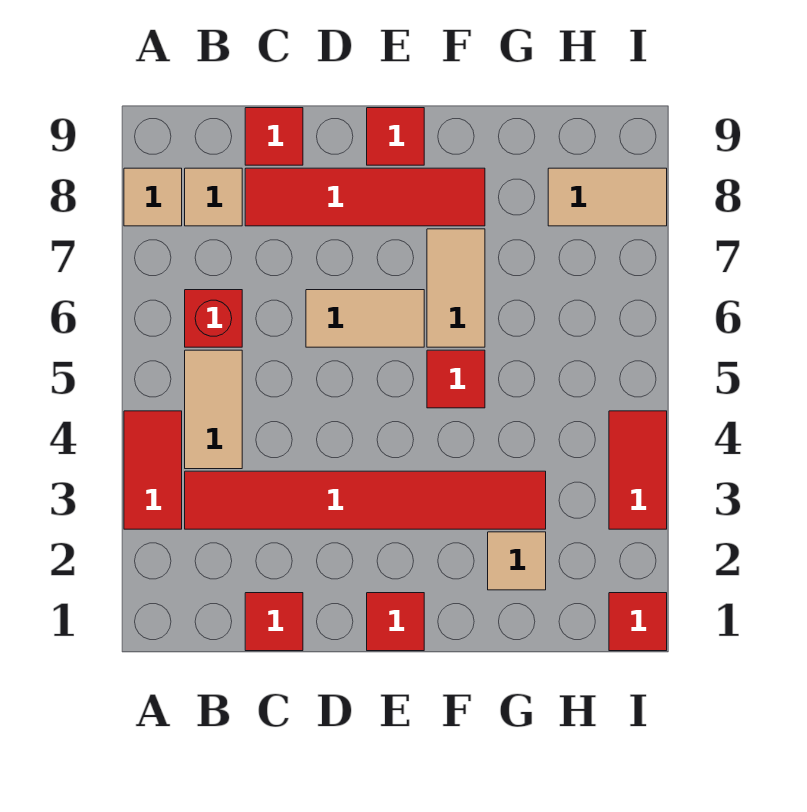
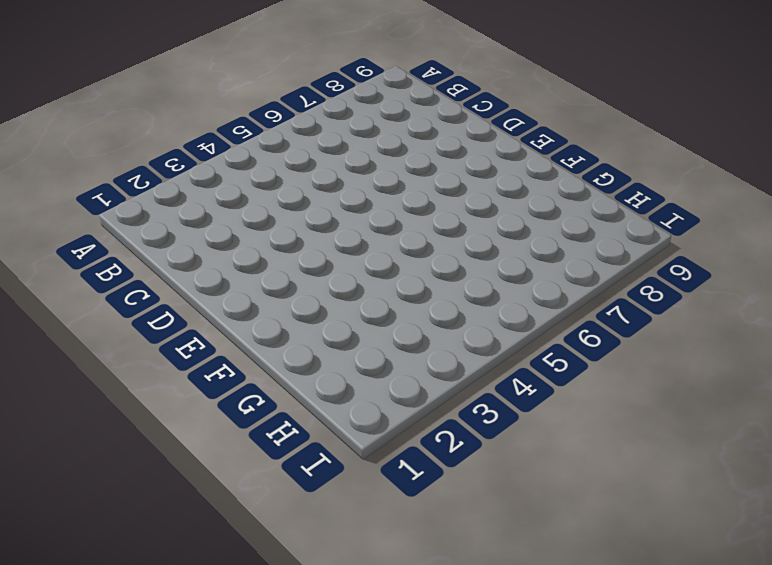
none -> red tile A3:A4 level 1
none -> tan tile A8 level 1
none -> red tile B3:G3 level 1

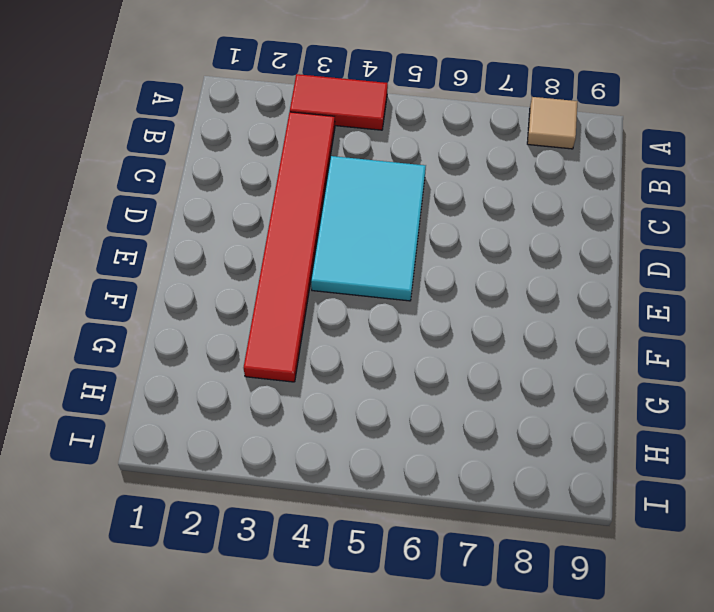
cyan tile C4:E5 level 1 -> none
none -> tan tile B4:B5 level 1
none -> red brick B6 level 1
none -> tan tile B8 level 1

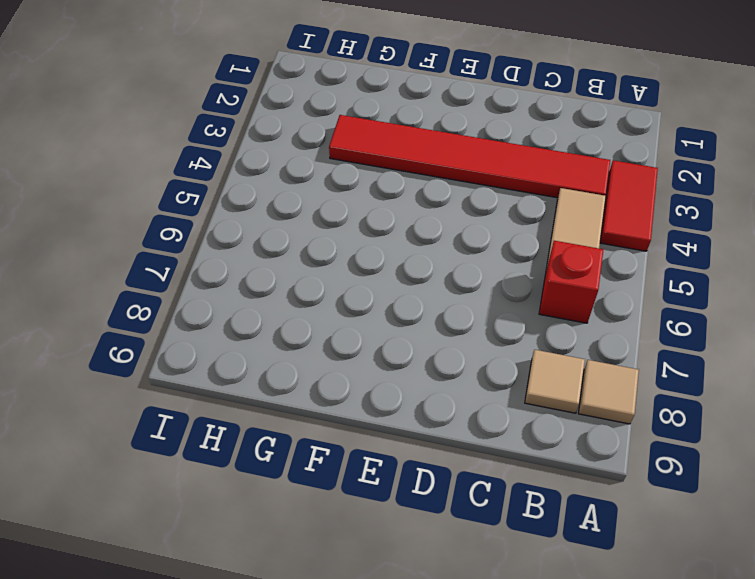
none -> red tile C1 level 1
none -> red tile C8:F8 level 1
none -> red tile C9 level 1

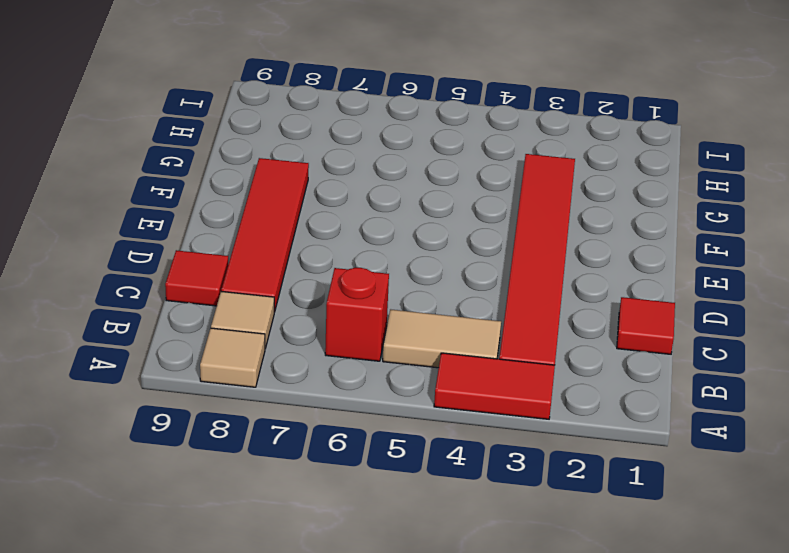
none -> tan tile D6:E6 level 1
none -> red tile E1 level 1
none -> red tile E9 level 1

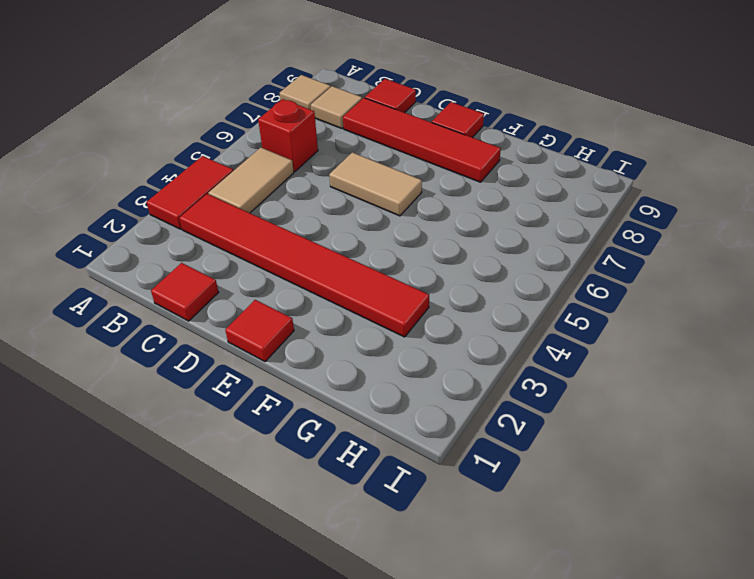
none -> red tile F5 level 1
none -> tan tile F6:F7 level 1
none -> tan tile G2 level 1

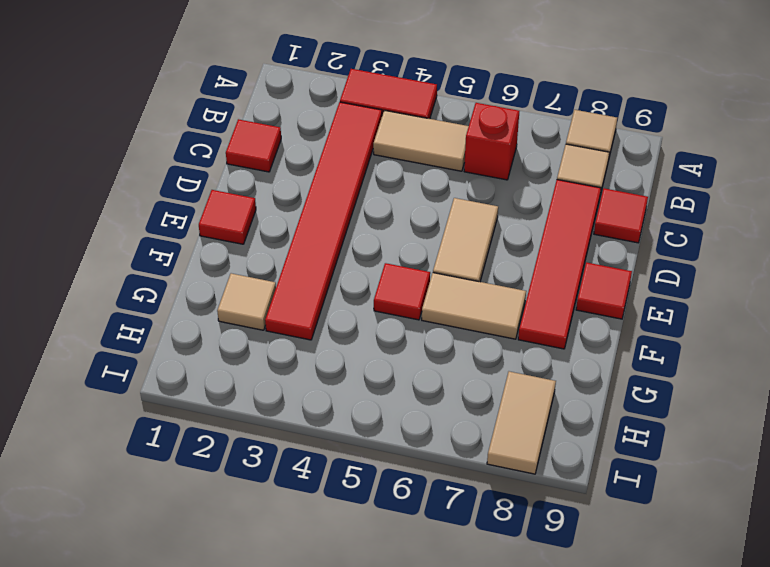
none -> red tile I1 level 1
none -> red tile I3:I4 level 1

